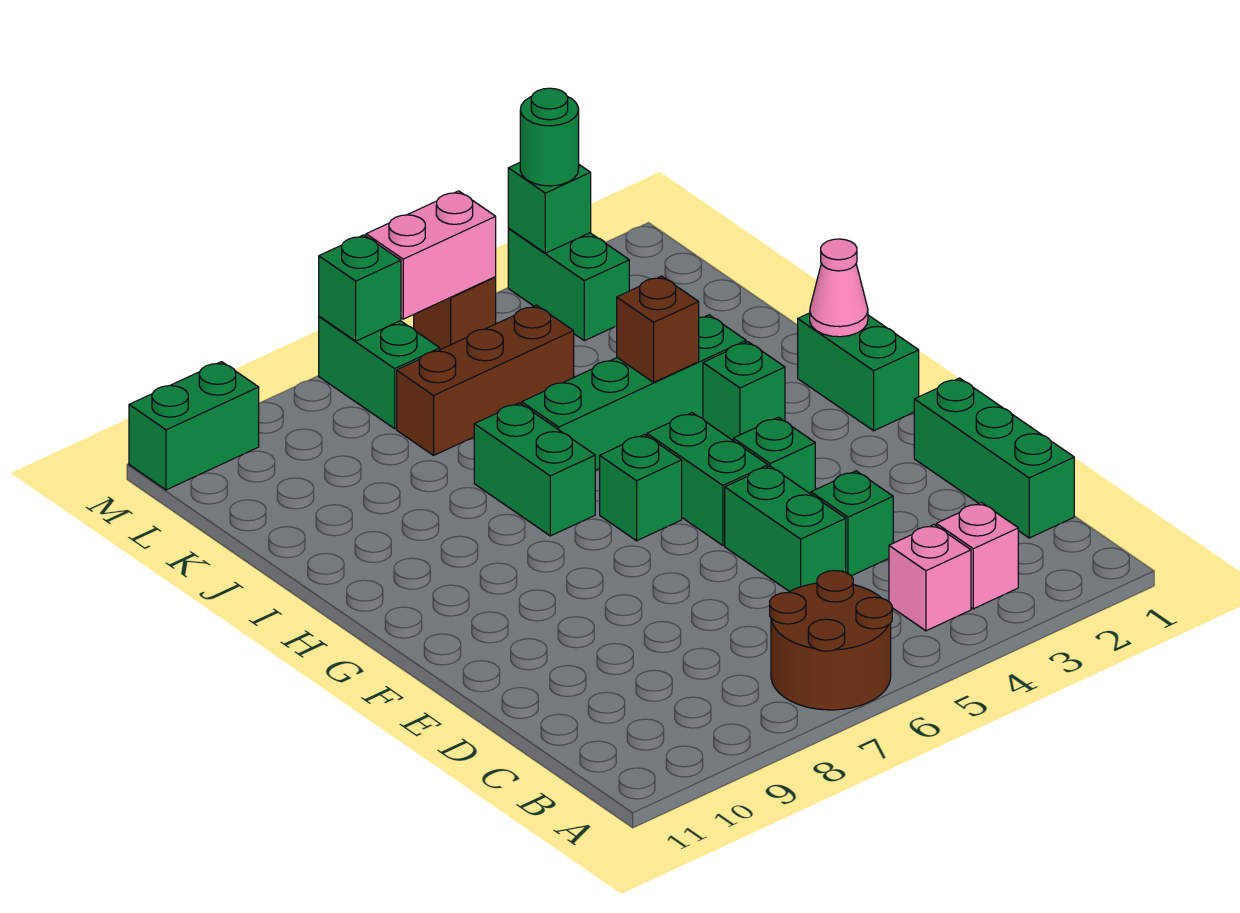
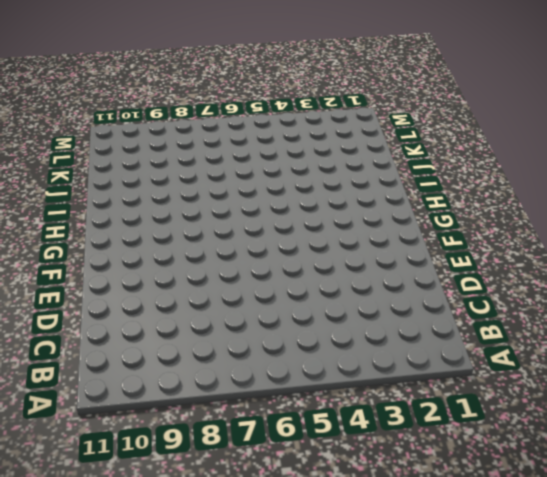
none -> brown round brick A6:B7 level 1
none -> pink brick B3 level 1
none -> pink brick B4 level 1

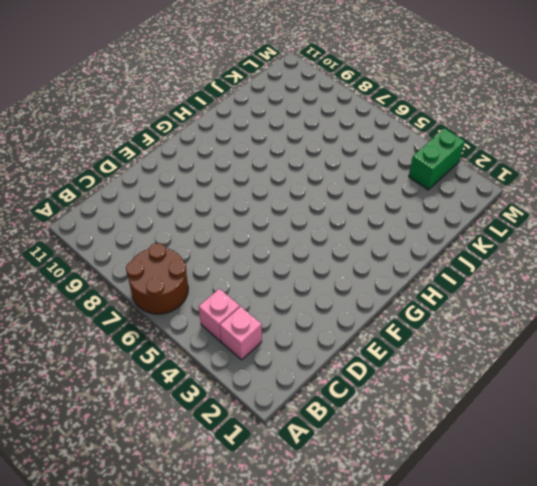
none -> green brick C1:E1 level 1
none -> green brick D4 level 1
none -> green brick D5:E5 level 1

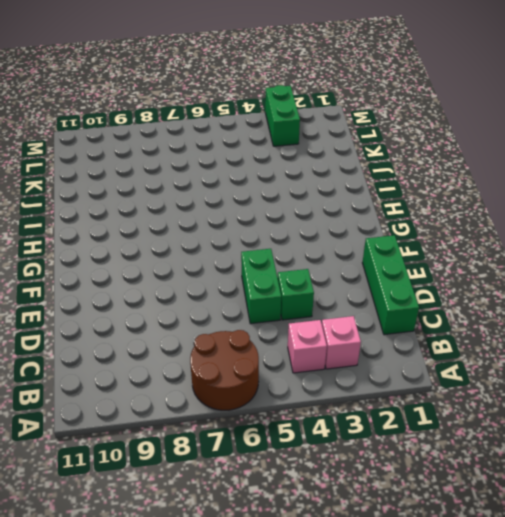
none -> green brick F4 level 1
none -> green brick F5:G5 level 1
none -> green brick G1:H1 level 1

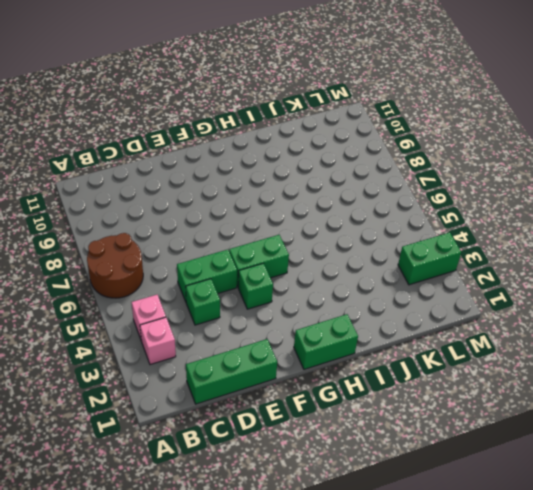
none -> green brick G6 level 1
none -> green brick H3 level 1
none -> green brick H7:I7 level 1

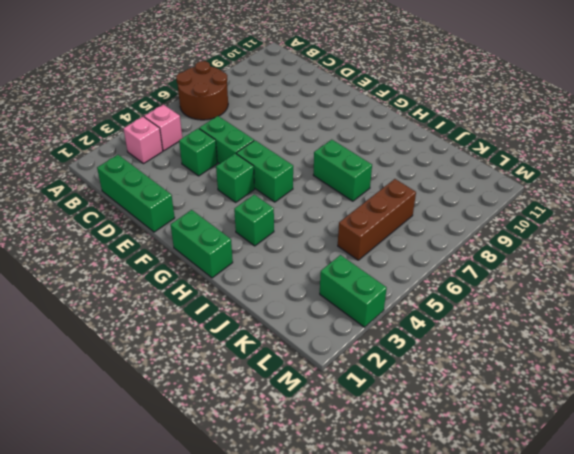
none -> green brick G6 level 1
none -> green brick I3:I6 level 1
none -> green brick L7:M7 level 1

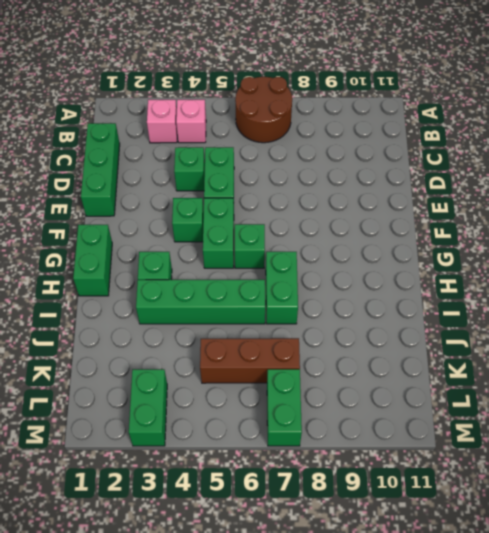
none -> brown brick M5 level 1
none -> green brick M10:M11 level 1
none -> pink cone H1 level 2

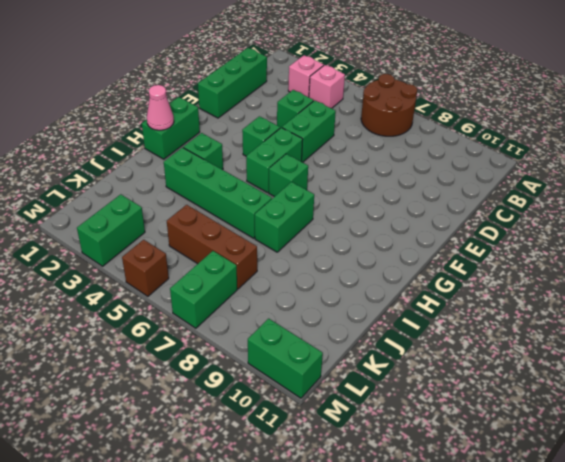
none -> brown brick I4 level 2
none -> green brick M3 level 2
none -> pink brick M5:M6 level 2

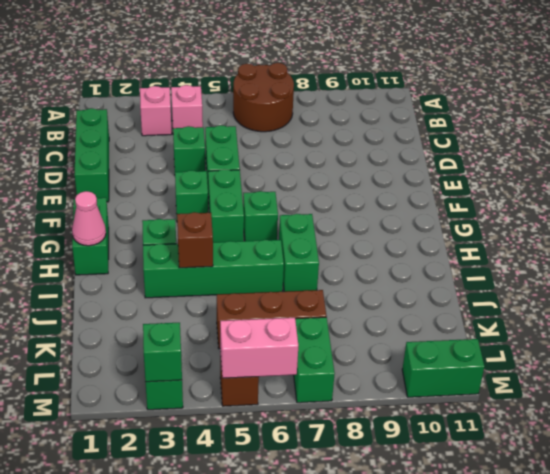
none -> green brick M7 level 2
none -> green round brick M3 level 3

